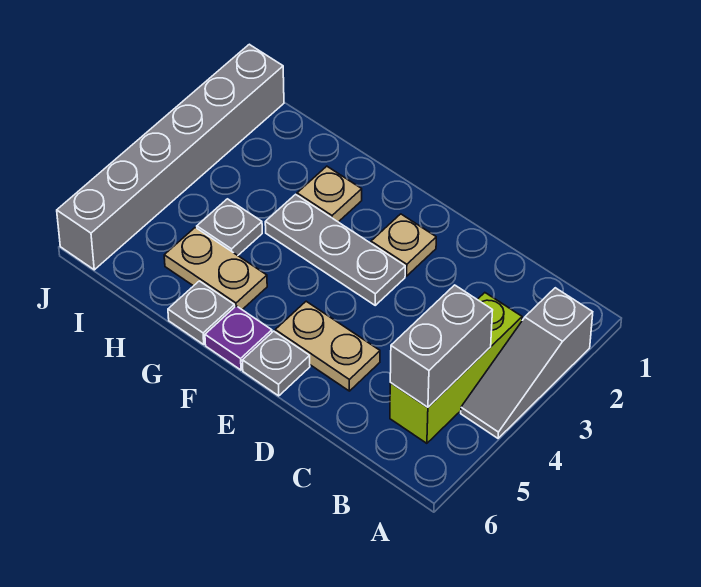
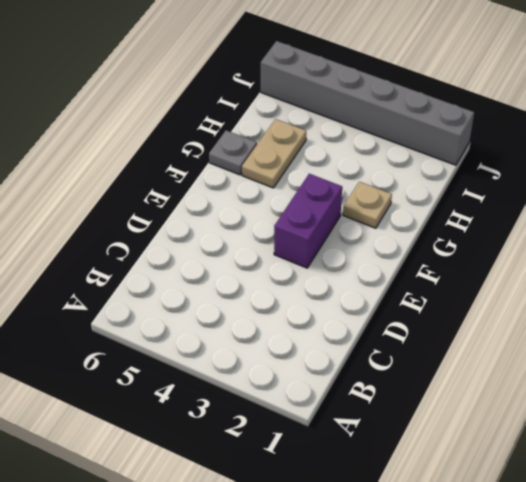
purple brick E3:F3 level 1 -> grey plate E3:G3 level 1
none -> grey slope A2:A4 level 1 top 2
none -> lime brick B3:B5 level 1
none -> tan plate D5:E5 level 1

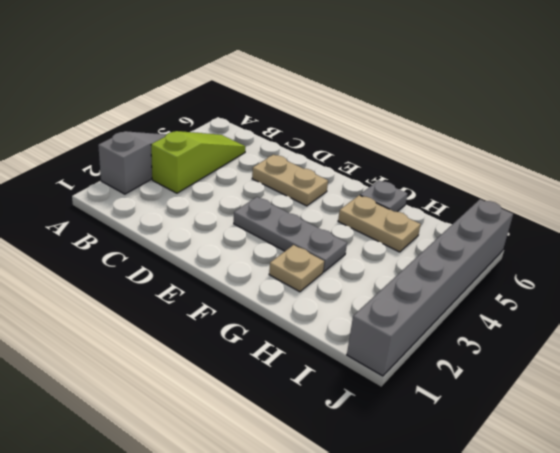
lime slope B3:B5 level 1 top 3 -> lime brick B3:B5 level 1
none -> tan plate E2 level 1
none -> grey plate E6 level 1
none -> purple plate F6 level 1

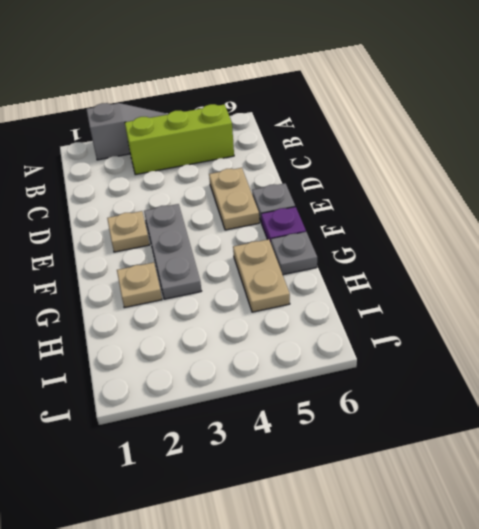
none -> grey plate H4 level 1
none -> grey brick J1:J6 level 1
none -> grey brick B4:B5 level 2

